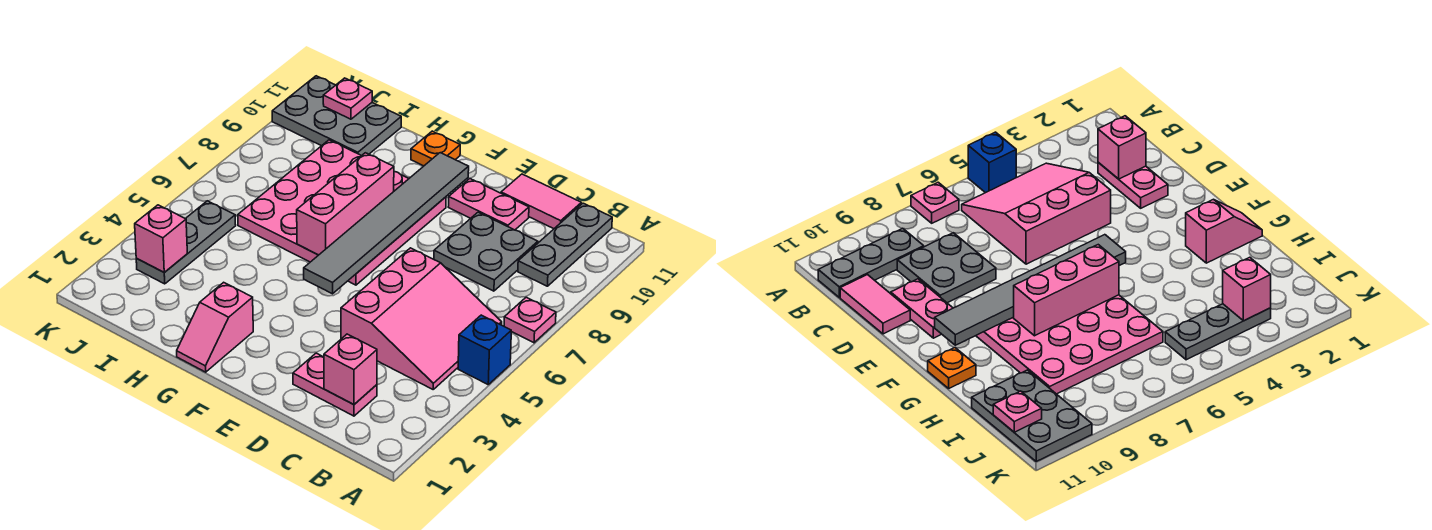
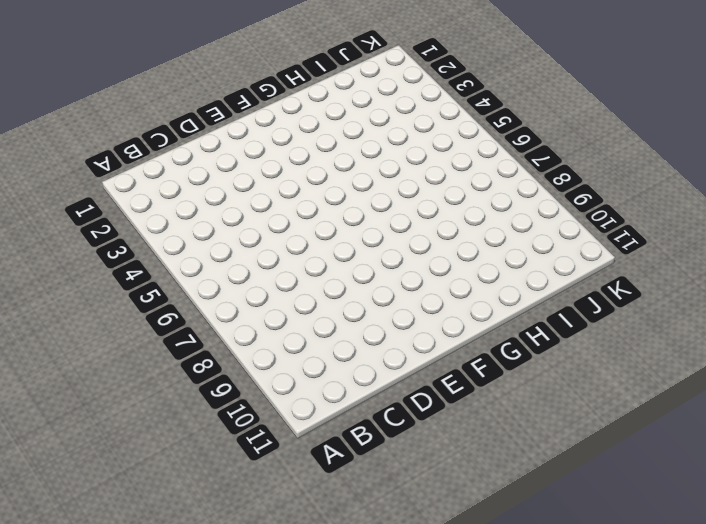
none -> blue brick A5 level 1
none -> pink plate A7 level 1
none -> pink slope B4:D6 level 1 top D

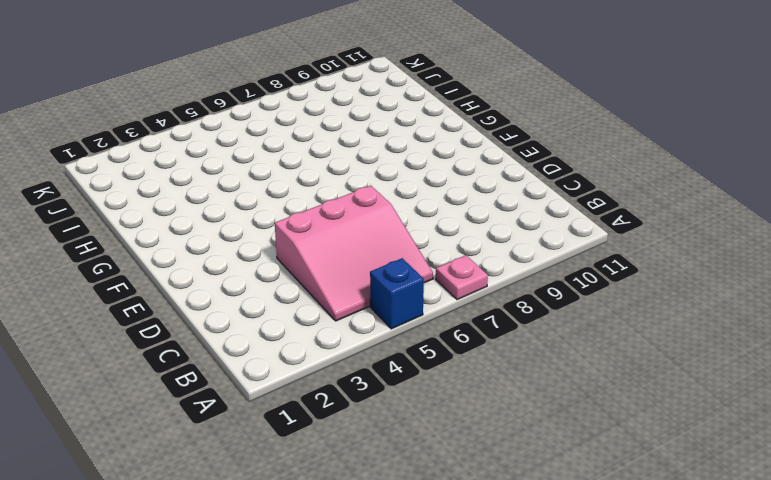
none -> grey plate B9:B11 level 1
none -> pink plate C2:D2 level 1
none -> grey plate C8:D9 level 1

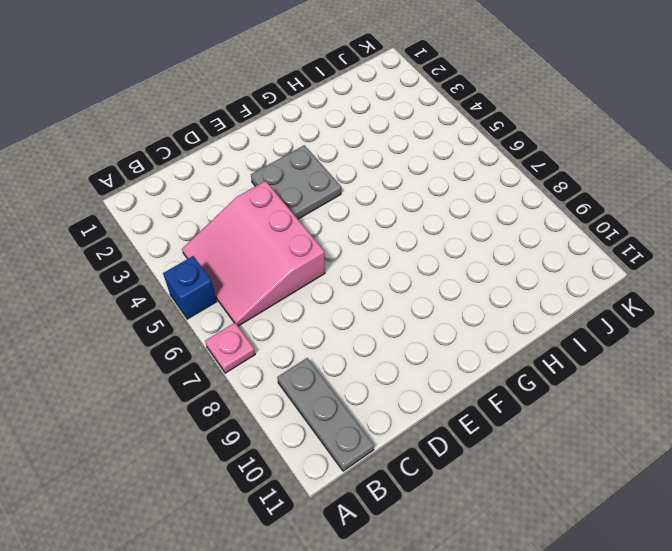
grey plate E3:F4 level 1 -> grey plate C8:D9 level 1
none -> pink plate C2:D2 level 1
none -> pink tile C11:D11 level 1
none -> pink plate D10:E10 level 1

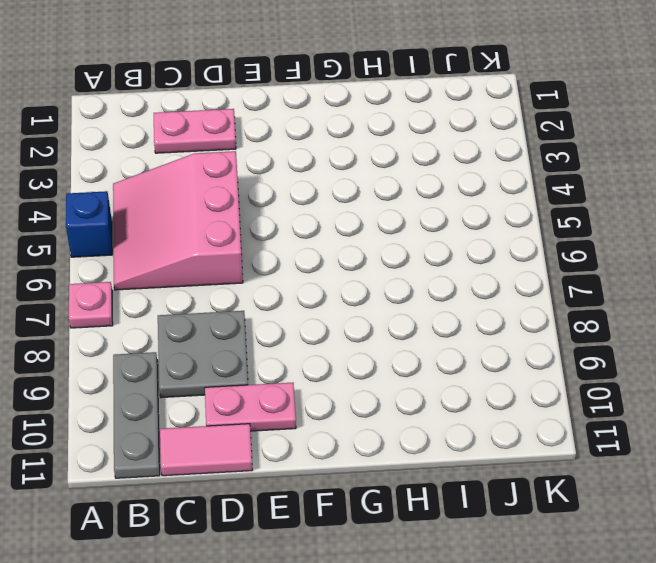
none -> pink plate F6:I9 level 1
none -> pink slope G1:G2 level 1 top 2
none -> orange plate G11 level 1

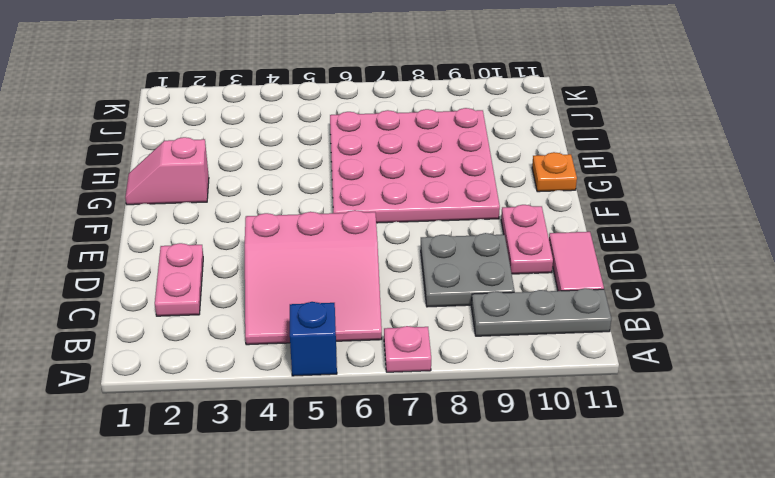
none -> grey plate I10:K11 level 1
none -> grey plate J3:J5 level 1
none -> pink brick C2 level 2

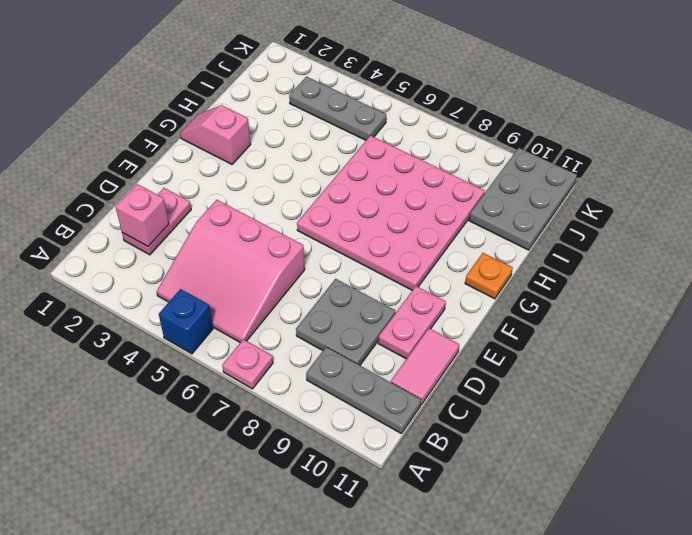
none -> grey tile F5:F10 level 2
none -> pink brick G6:G8 level 2
none -> pink brick J3 level 2

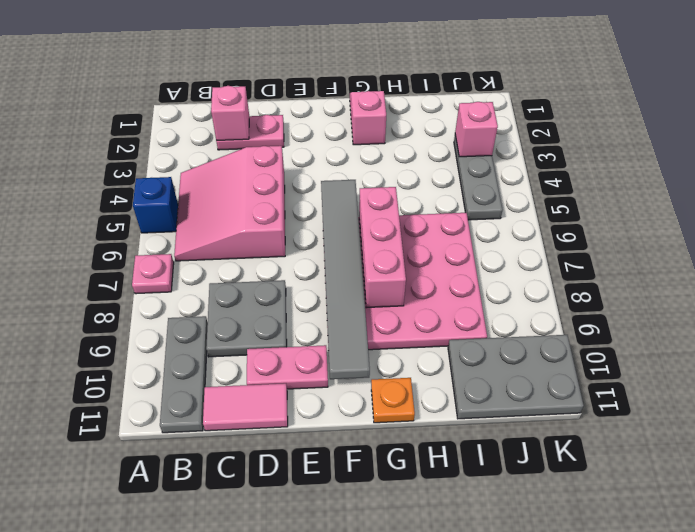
none -> pink plate J11 level 2

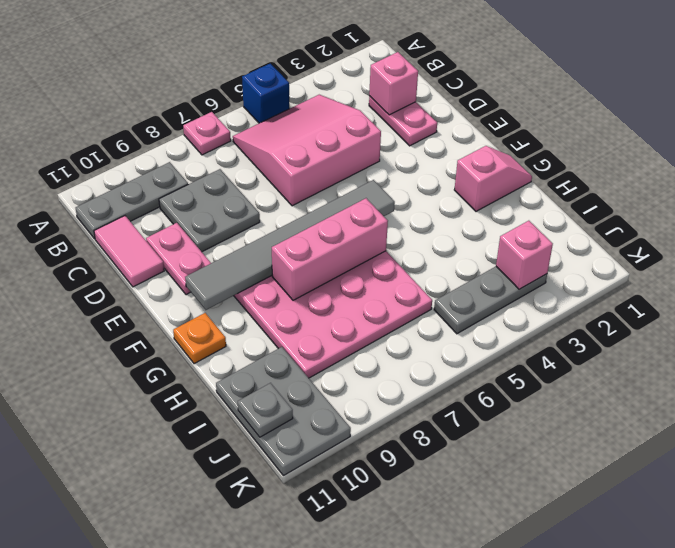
grey plate J11 level 2 -> pink plate J11 level 2

